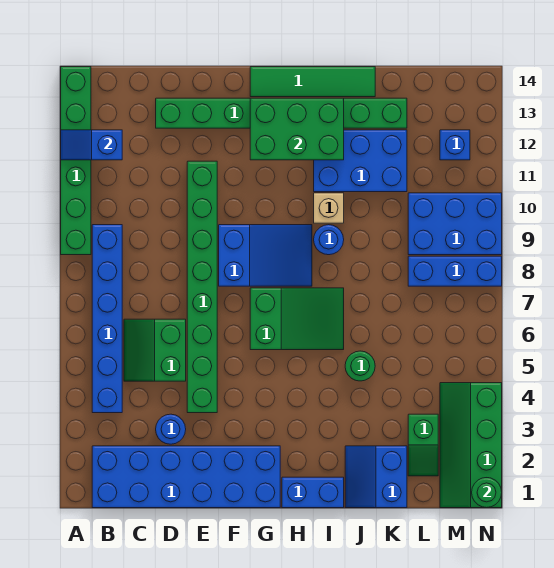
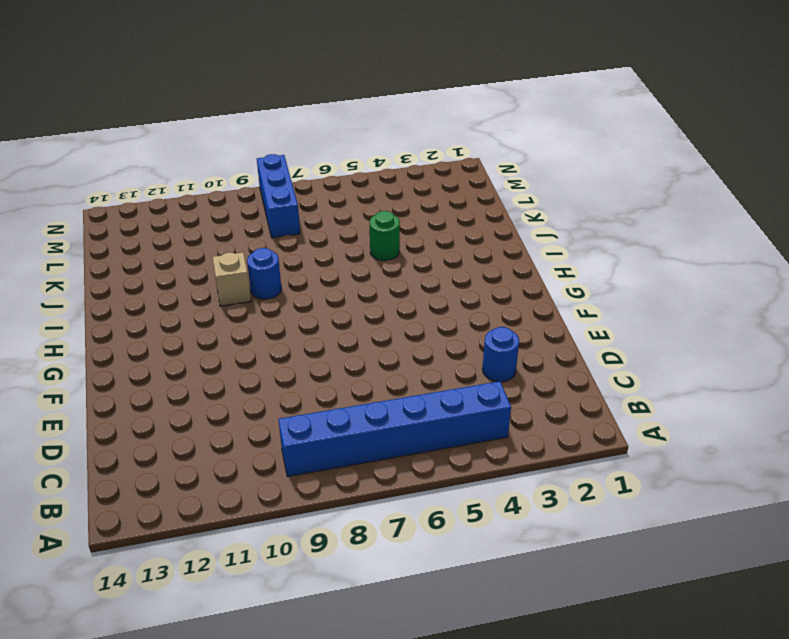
none -> green brick A9:A14 level 1
none -> blue brick B1:G2 level 1
none -> green slope C5:D6 level 1 top D

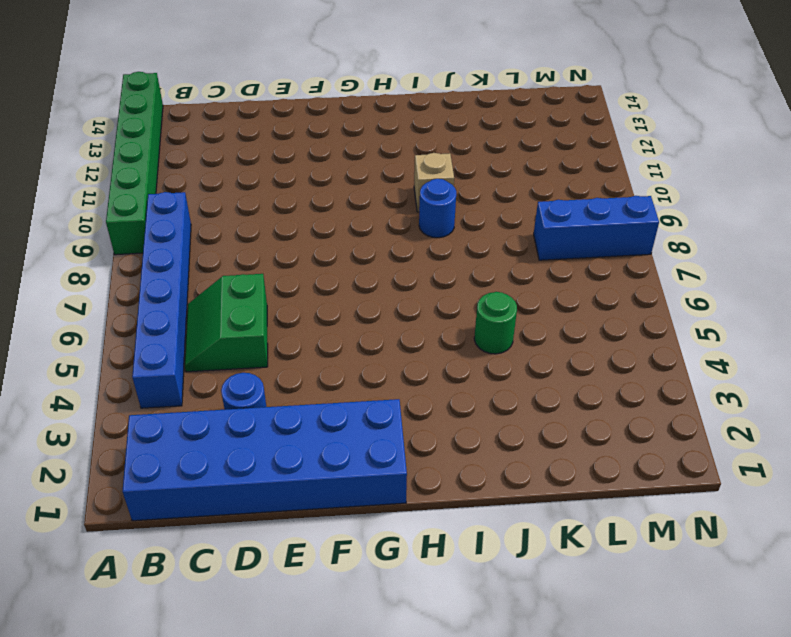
none -> green brick D13:K13 level 1
none -> green brick E4:E11 level 1
none -> blue slope F8:H9 level 1 top F

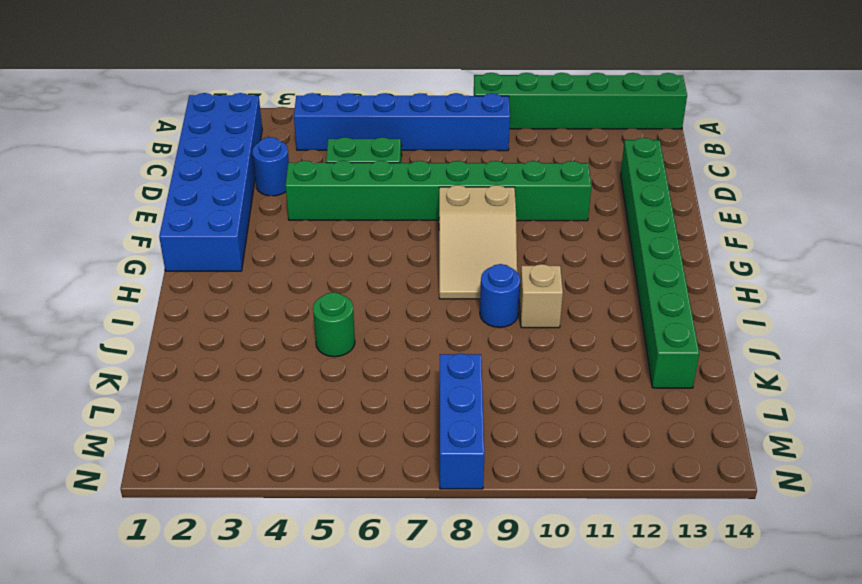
tan slope F8:H9 level 1 top F -> blue slope F8:H9 level 1 top F
none -> green slope G6:I7 level 1 top G
none -> green tile G14:J14 level 1
none -> blue brick H1:I1 level 1

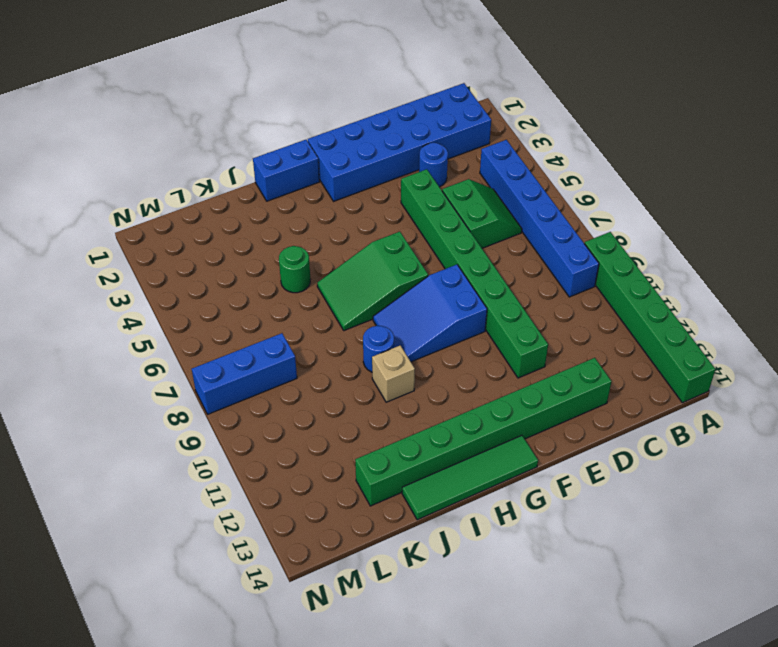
none -> blue brick I11:K12 level 1
none -> blue slope J1:K2 level 1 top K
none -> green slope L2:L3 level 1 top 3

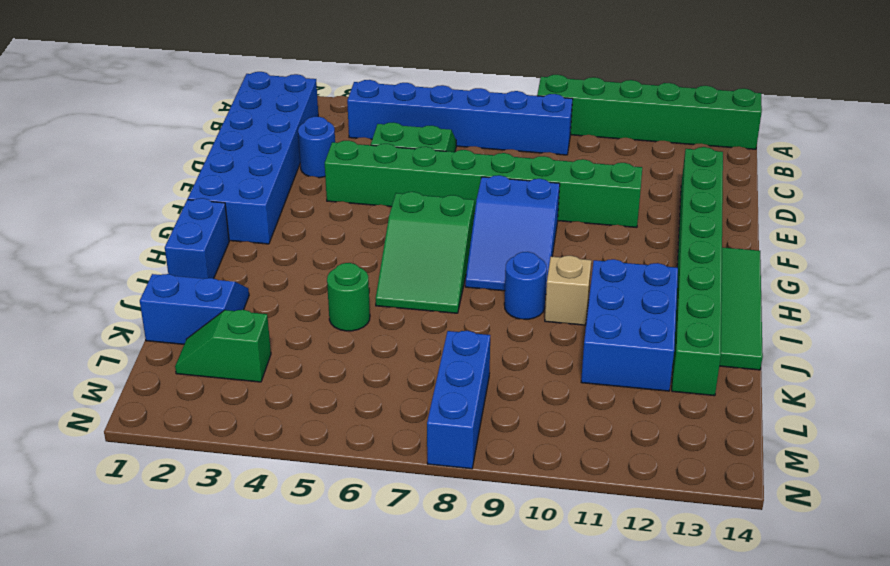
none -> blue brick L9:N10 level 1
none -> green slope M1:N4 level 1 top N
none -> blue brick M12 level 1

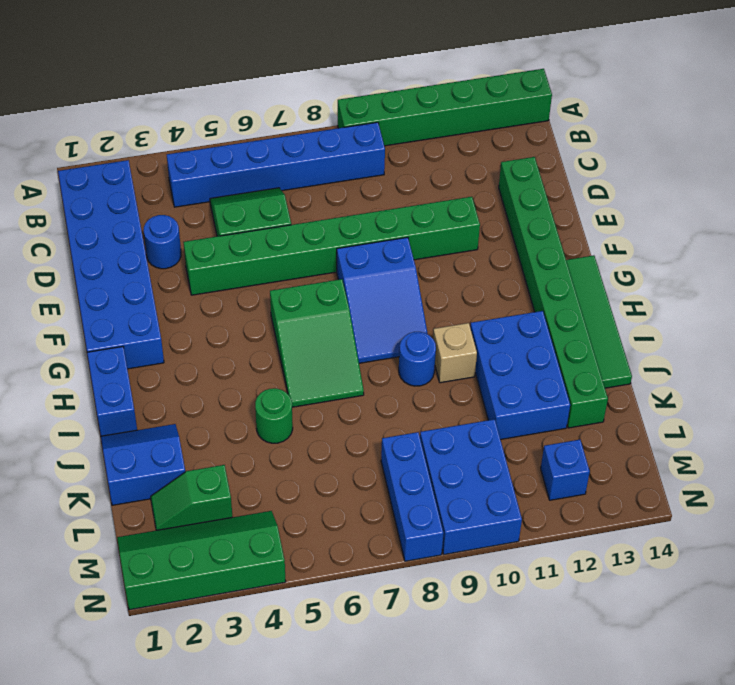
none -> blue slope A12:B12 level 2 top B
none -> green brick G12:I13 level 2
none -> green round brick N1 level 2

